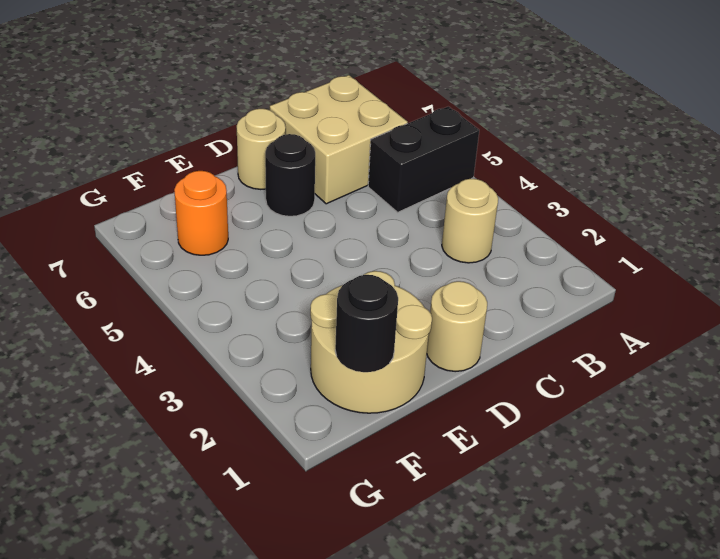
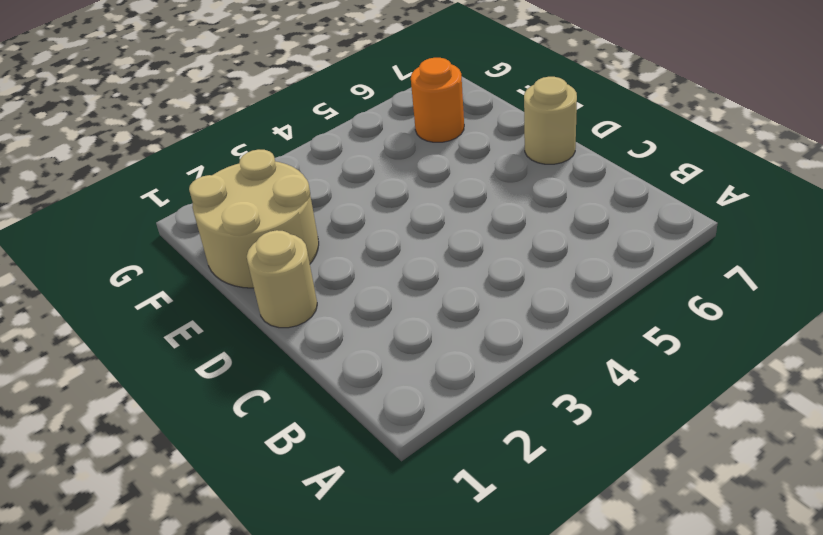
none -> black brick A5:B5 level 1
none -> tan round brick B3 level 1

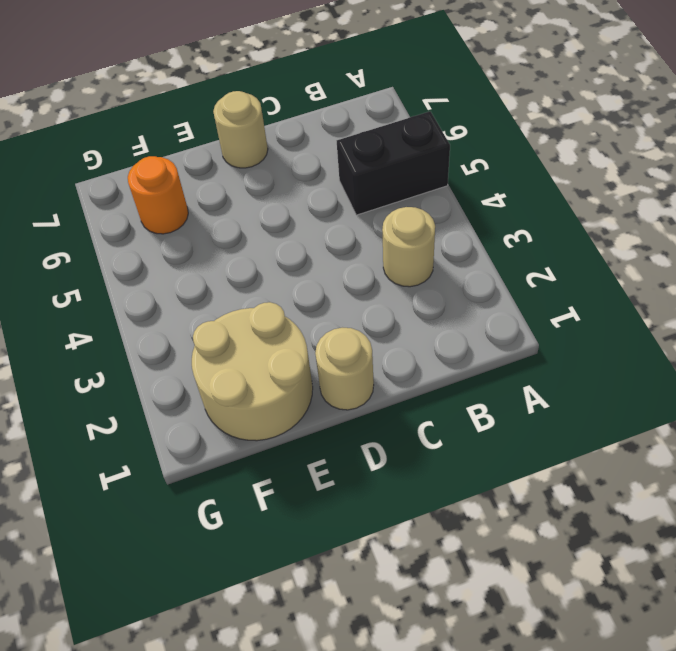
none -> tan brick B6:C7 level 1
none -> black round brick D6 level 1

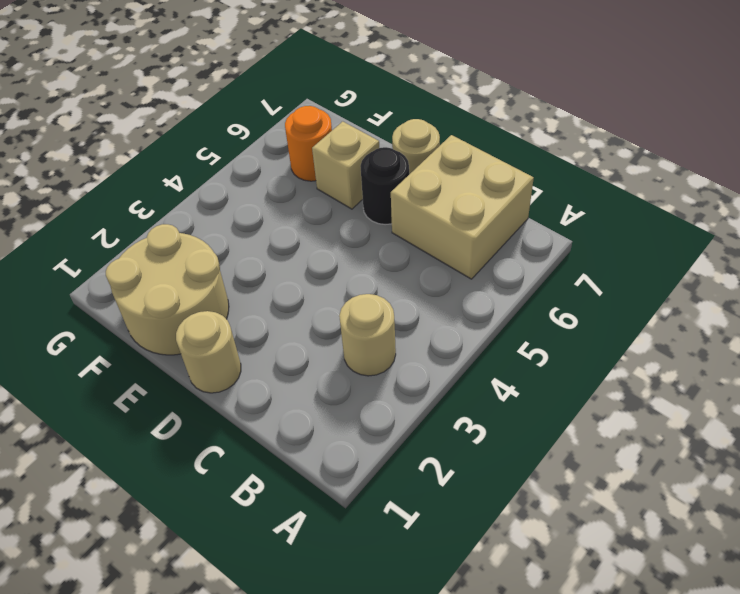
tan brick E6 level 1 -> none
none -> black brick A5:B5 level 1
none -> black round brick F1 level 2

